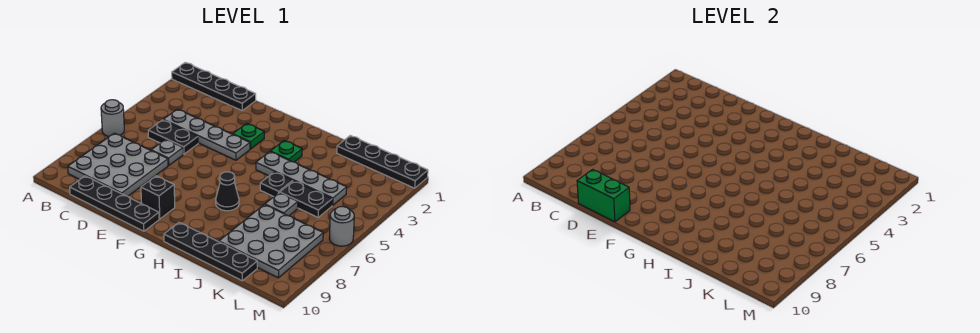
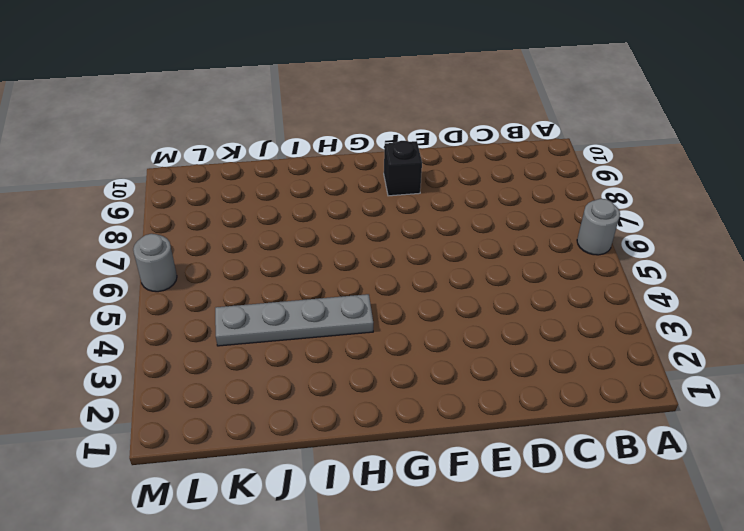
none -> black plate A1:D1 level 1
none -> grey plate B7:D9 level 1
none -> grey plate C4:F4 level 1

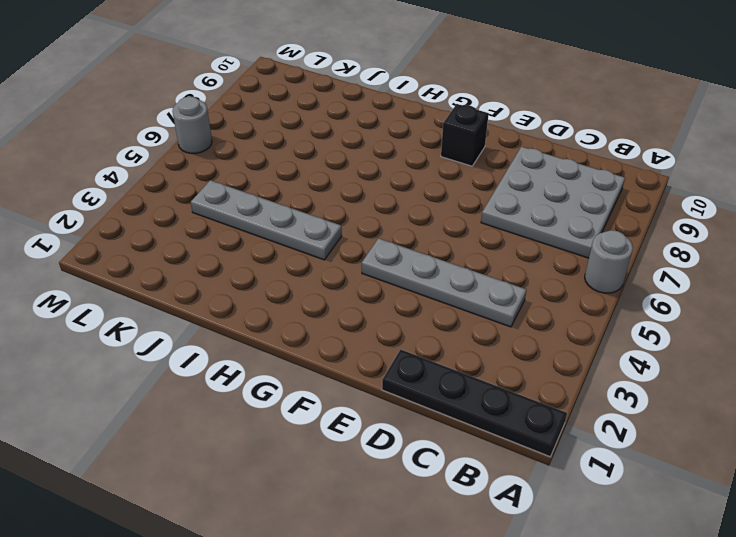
none -> black plate C5:D5 level 1
none -> black plate C10:F10 level 1
none -> grey plate D6 level 1

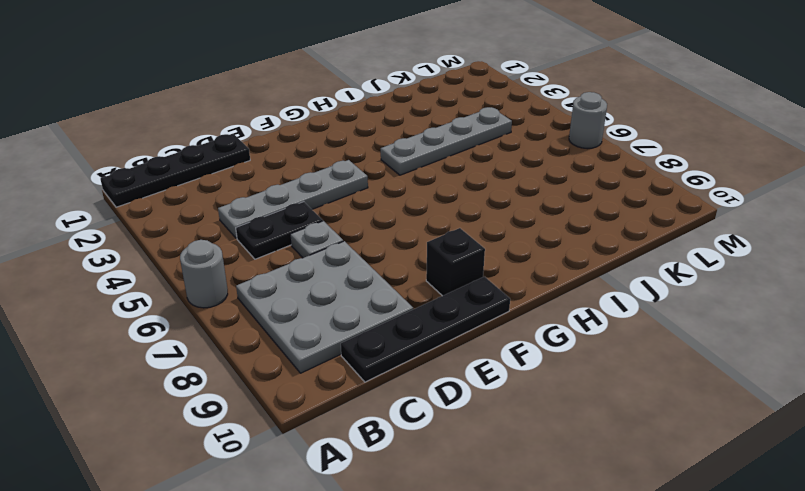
none -> green plate F3 level 1
none -> green plate H3 level 1
none -> black cone H7 level 1

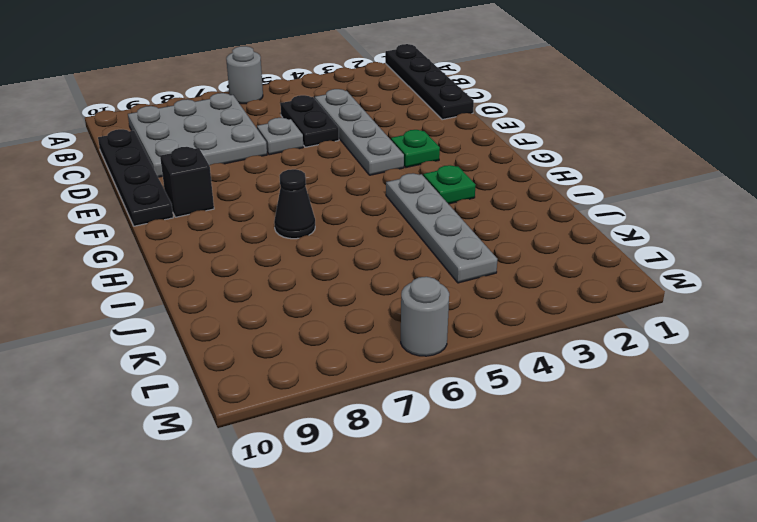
none -> black plate H10:K10 level 1
none -> black plate I5 level 1
none -> black plate J1:M1 level 1

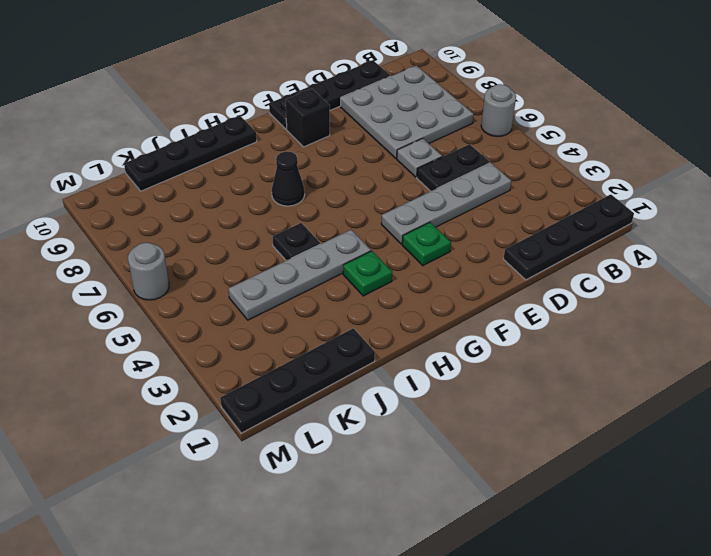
none -> black plate J5:K5 level 1
none -> grey plate J6 level 1
none -> grey plate J7:L9 level 1

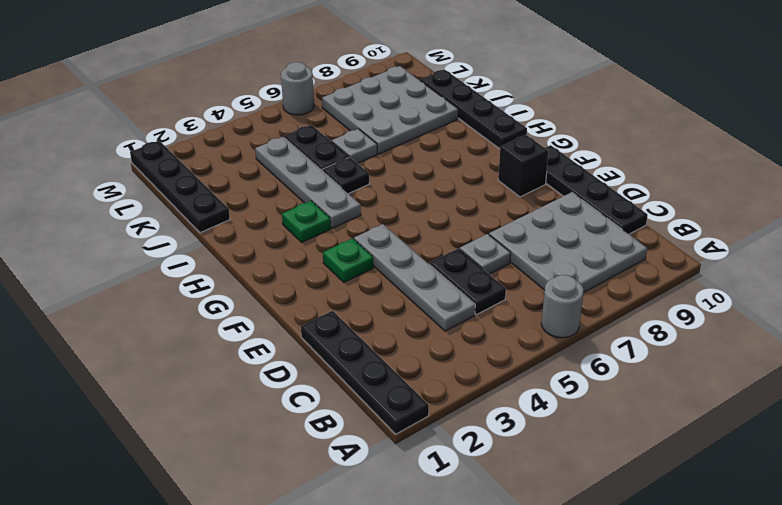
none -> black cone H7 level 1
none -> green brick D10:E10 level 2

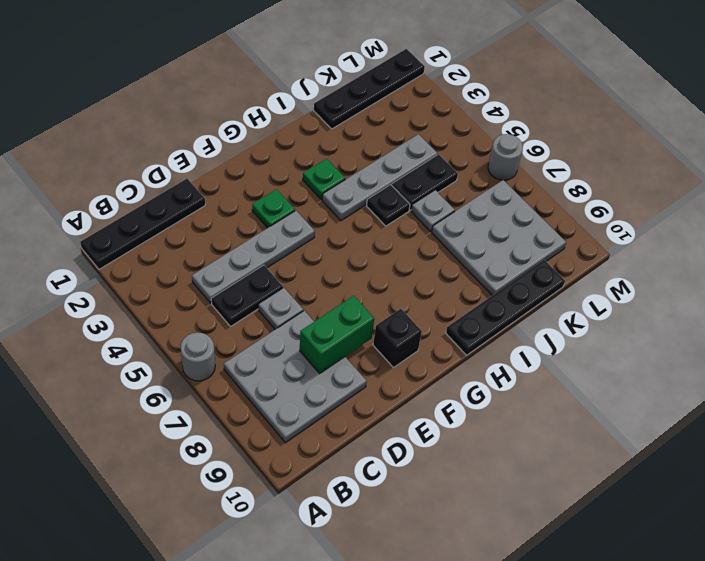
green brick D8:E8 level 2 -> green brick D10:E10 level 2
none -> black plate C10:F10 level 1
none -> black cone H7 level 1

